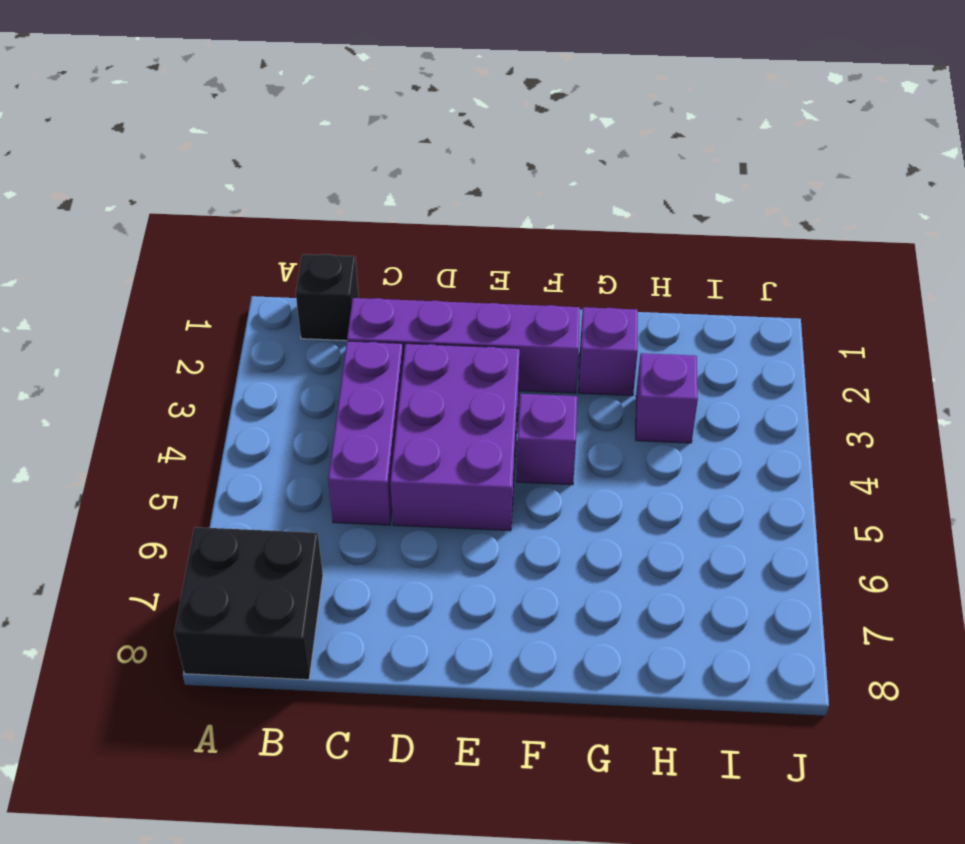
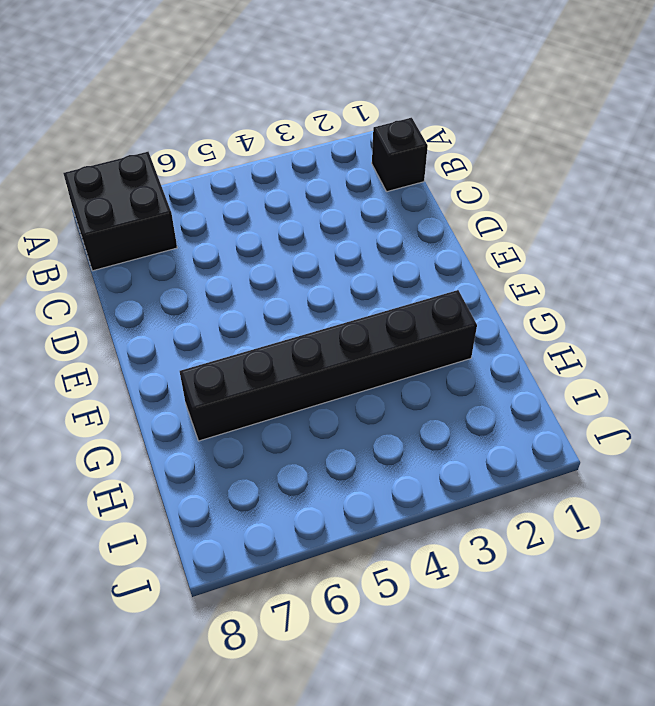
black brick G2:G7 level 1 -> purple brick G2 level 1
none -> purple brick C2:F2 level 1
none -> purple brick C3:C5 level 1

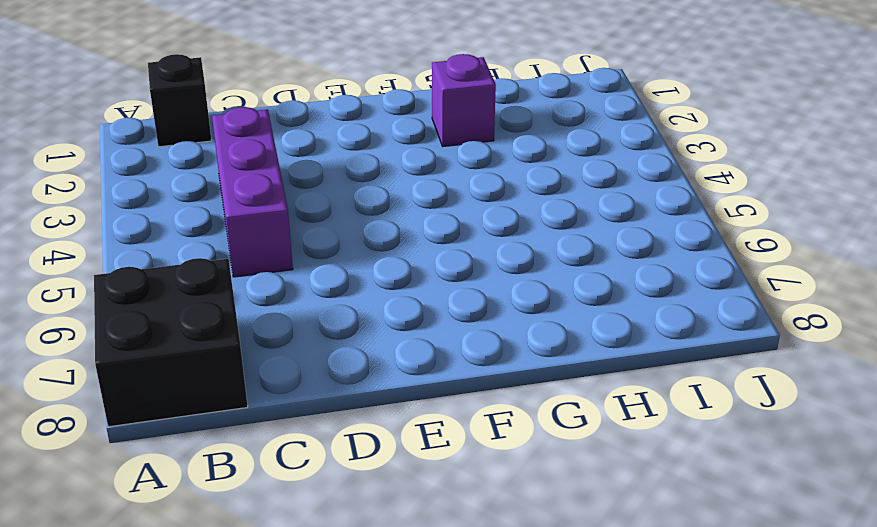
none -> purple brick C2:F2 level 1
none -> purple brick D3:E5 level 1

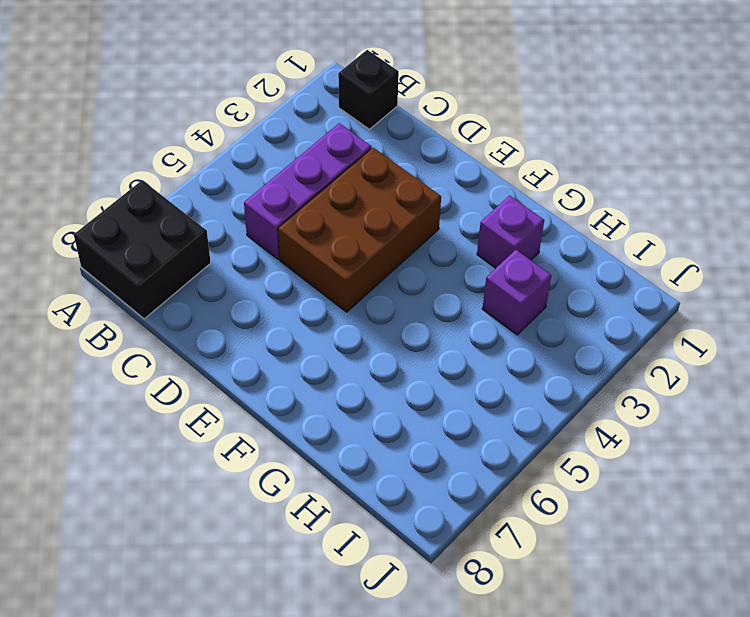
brown brick D3:E5 level 1 -> purple brick D3:E5 level 1
none -> purple brick C2:F2 level 1
none -> purple brick F4 level 1

